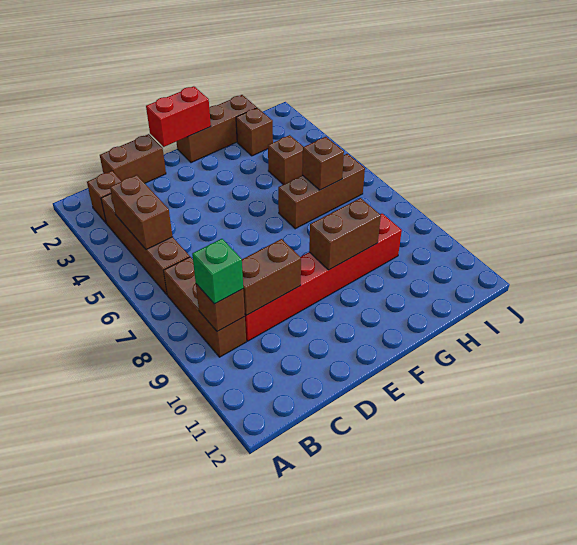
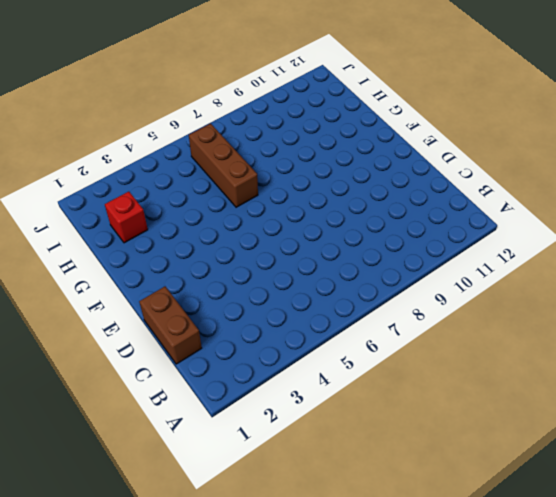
red brick H2 level 1 -> brown brick H2 level 1
none -> brown brick B2 level 1
none -> brown brick B3:B6 level 1
none -> brown brick B7:B9 level 1

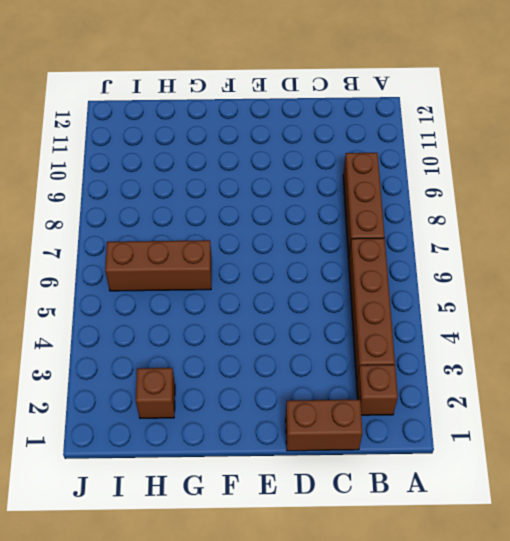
none -> red brick C9:H9 level 1
none -> brown brick F1:H1 level 1
none -> brown brick H4 level 1

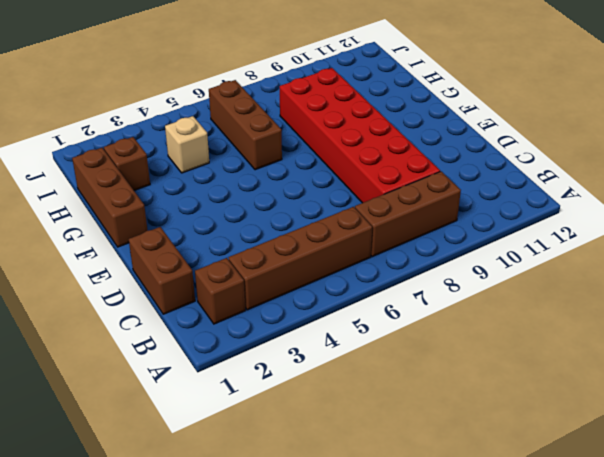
red brick C8:H9 level 1 -> red brick C9:H9 level 1
tan brick H4 level 1 -> brown brick H4 level 1
none -> brown brick B4:B5 level 2
none -> brown brick B9 level 2
none -> brown brick C9:D9 level 2

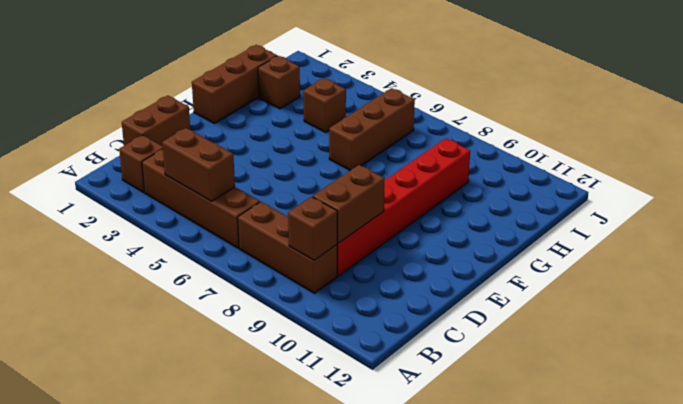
none -> red brick E1:F1 level 2
none -> brown brick F9:G9 level 2
none -> brown brick H6 level 2

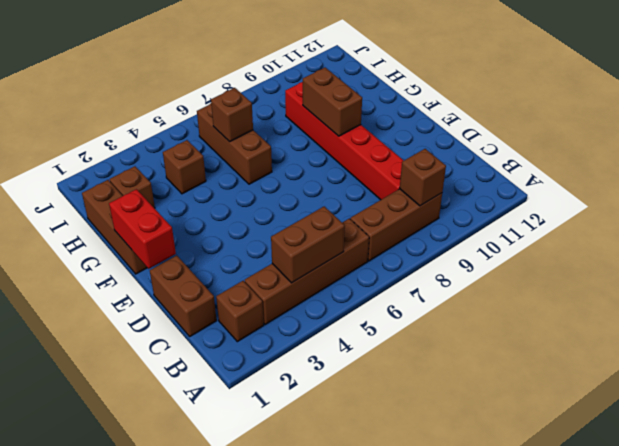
none -> brown brick C9:D9 level 2
none -> green brick B9 level 3

